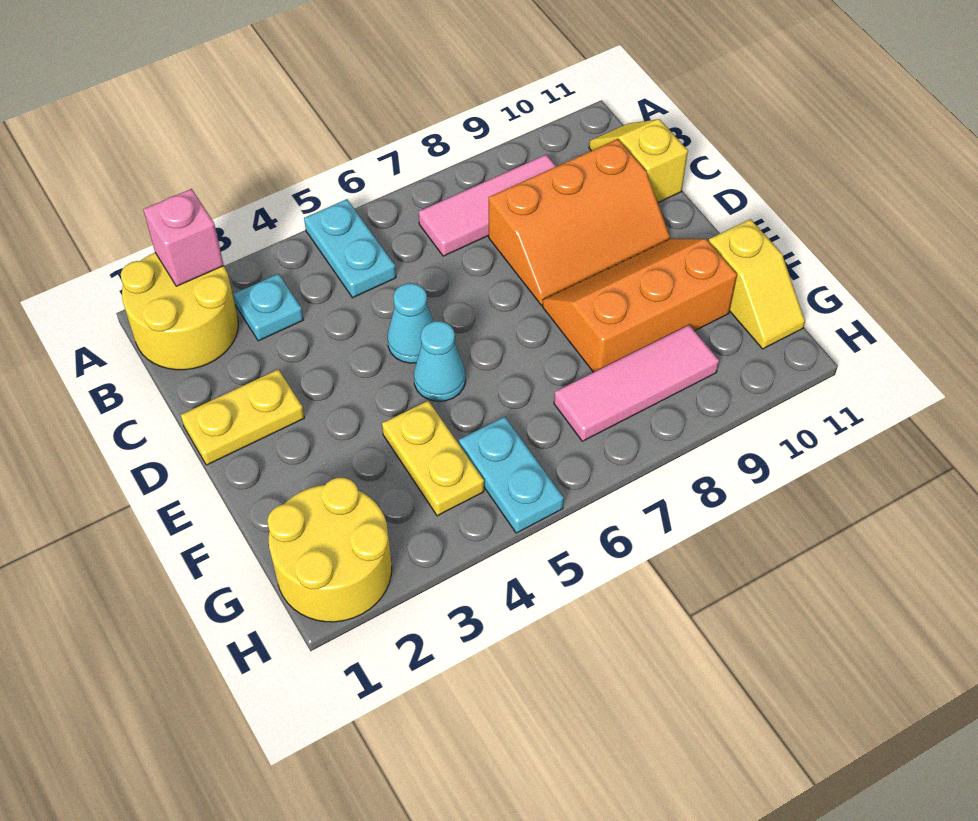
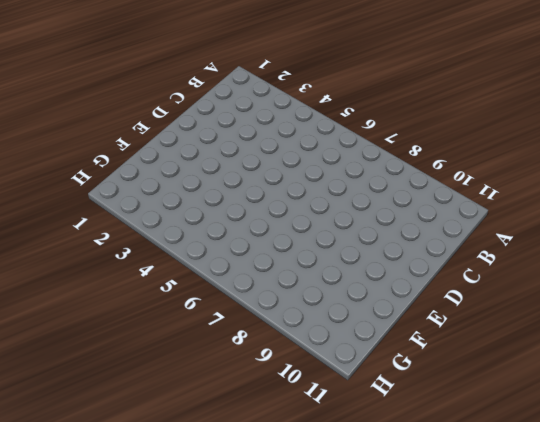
none -> yellow round brick A1:B2 level 1
none -> cyan plate A5:B5 level 1
none -> cyan plate B3 level 1

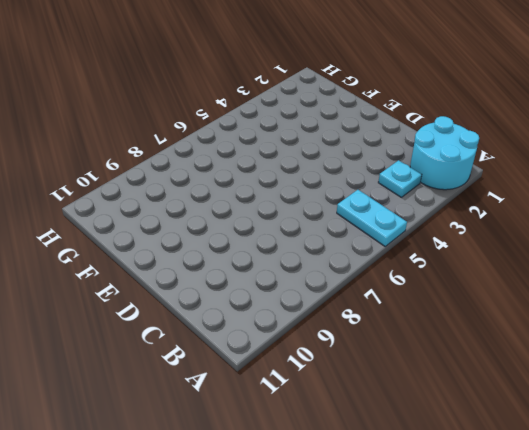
cyan round brick A1:B2 level 1 -> yellow round brick A1:B2 level 1
none -> pink tile B7:B9 level 1
none -> yellow slope B11:C11 level 1 top C
none -> orange slope C8:D10 level 1 top C

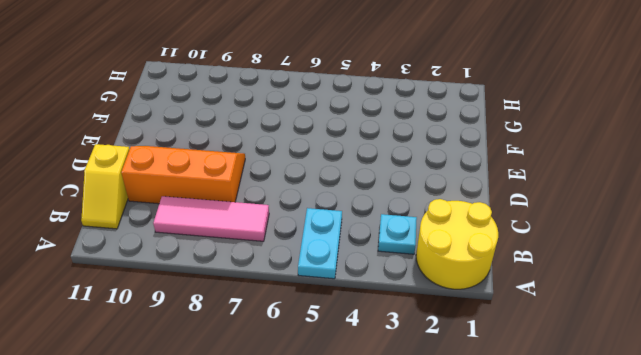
none -> yellow plate D1:D2 level 1
none -> cyan cone D5 level 1
none -> cyan cone E5 level 1

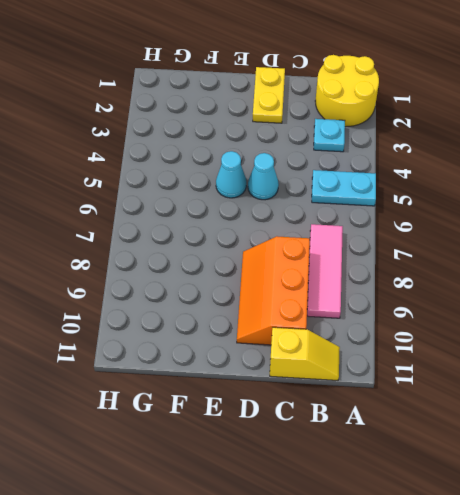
none -> orange slope E8:F10 level 1 top F
none -> yellow plate F4:G4 level 1
none -> yellow slope F11:G11 level 1 top F

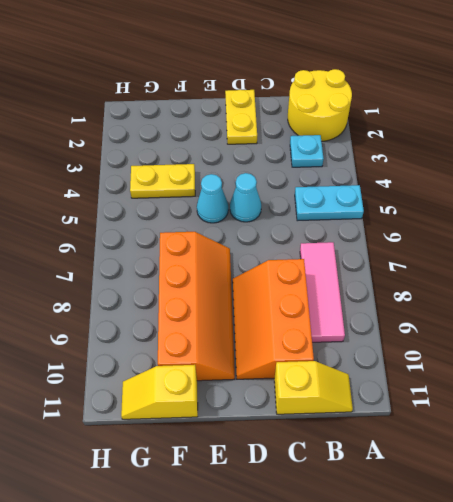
orange slope E7:F10 level 1 top F -> orange slope E8:F10 level 1 top F
none -> yellow round brick G1:H2 level 1
none -> cyan plate G5:H5 level 1
none -> pink tile G7:G9 level 1

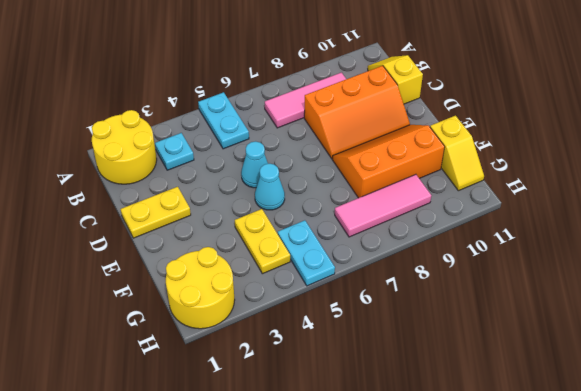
none -> pink brick A2 level 2

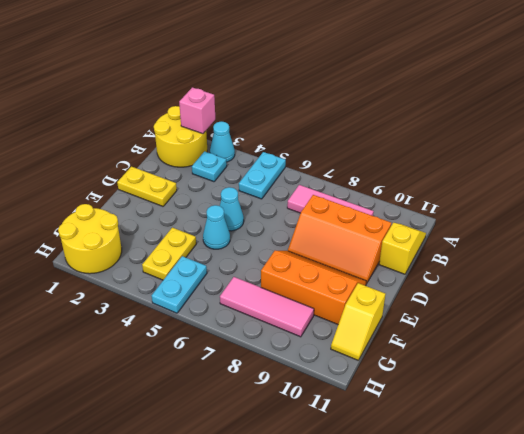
cyan cone A3 level 1 -> none

